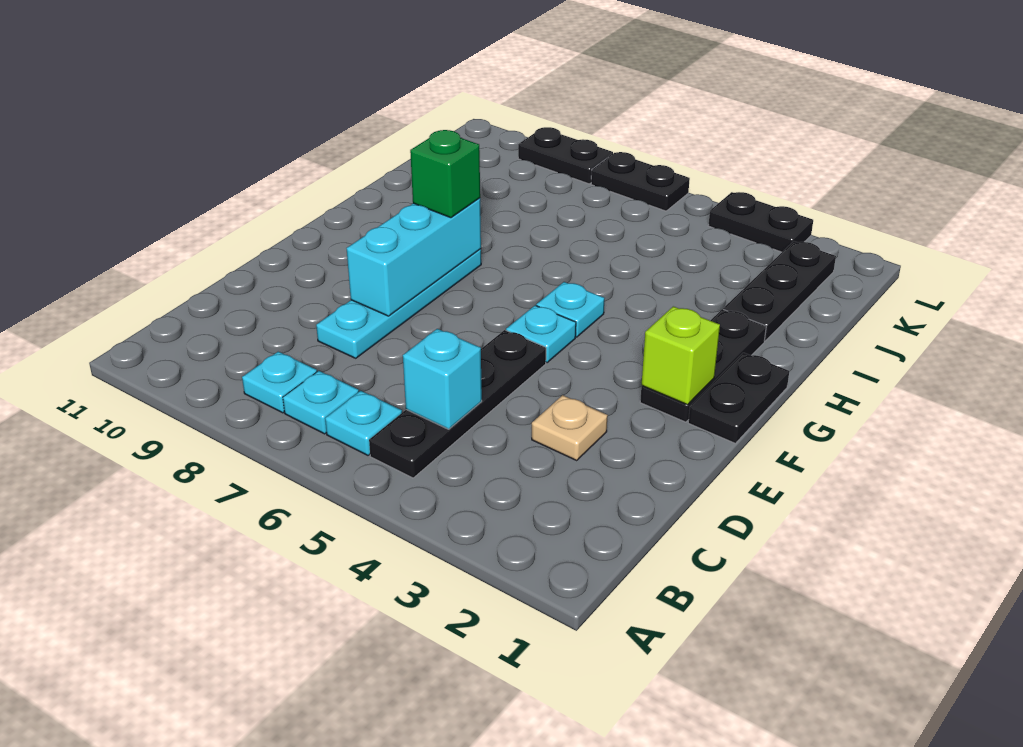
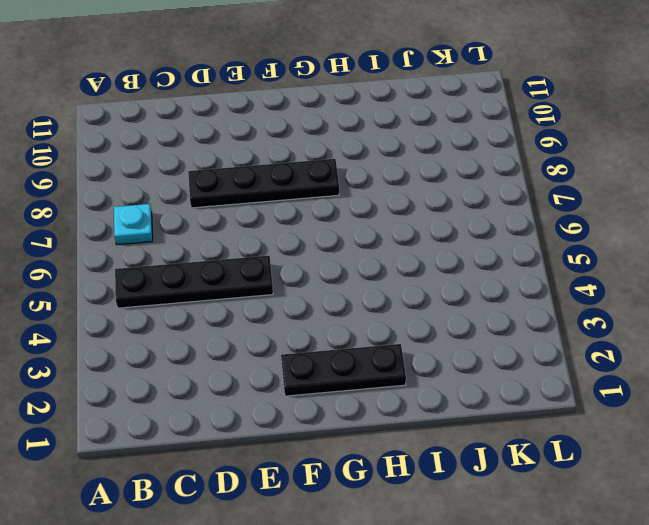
black plate D8:G8 level 1 -> cyan plate D8:G8 level 1
none -> cyan plate B6 level 1
none -> cyan plate B8 level 1
none -> tan plate D3 level 1

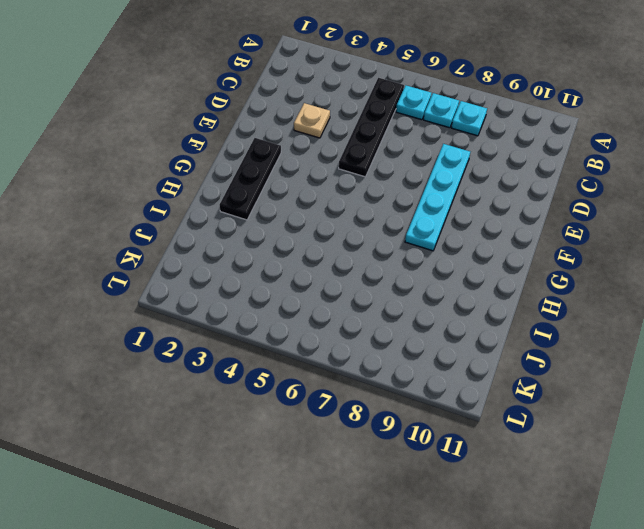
none -> black plate F1:G1 level 1
none -> cyan plate F5 level 1
none -> cyan plate G5 level 1

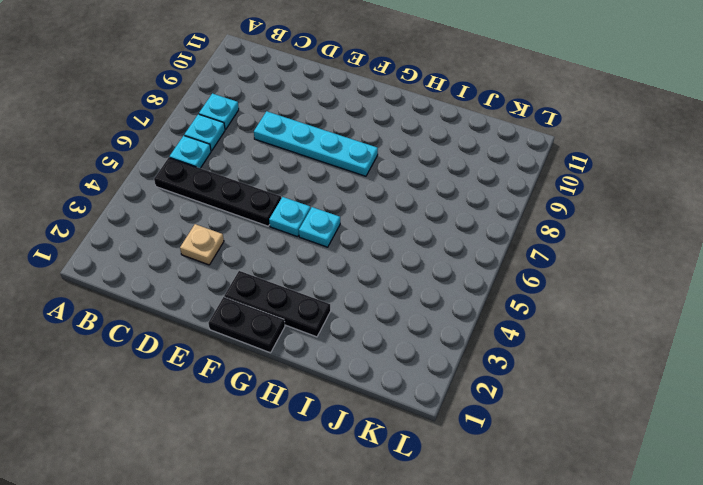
none -> black plate I2:K2 level 1
none -> black plate L3:L4 level 1
none -> black plate L6:L7 level 1

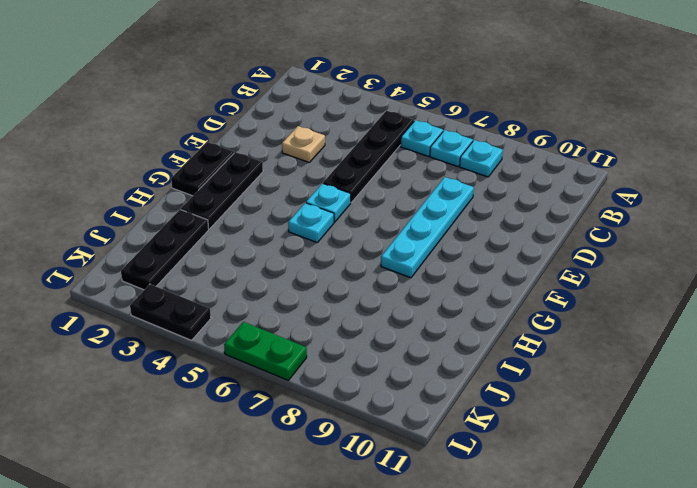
green plate L6:L7 level 1 -> black plate L6:L7 level 1
none -> black plate L8:L9 level 1
none -> cyan brick C5 level 2
none -> cyan brick E8:G8 level 2

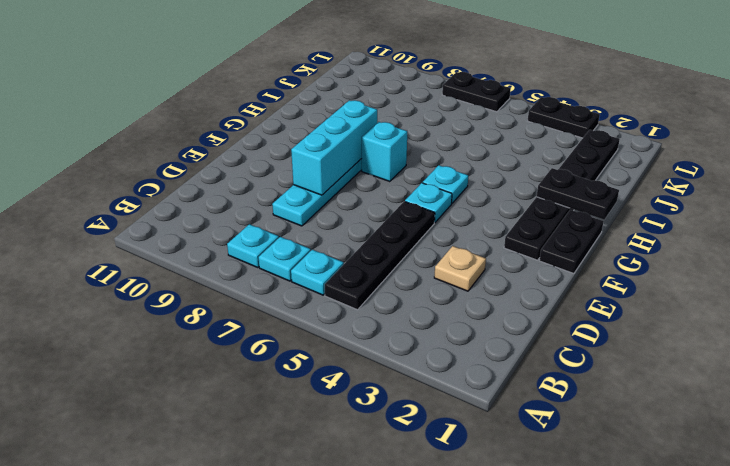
cyan brick G7 level 1 -> cyan brick C5 level 2
black plate H1:H2 level 2 -> black plate L8:L9 level 1
none -> lime brick F2 level 2
none -> green brick G8 level 3

